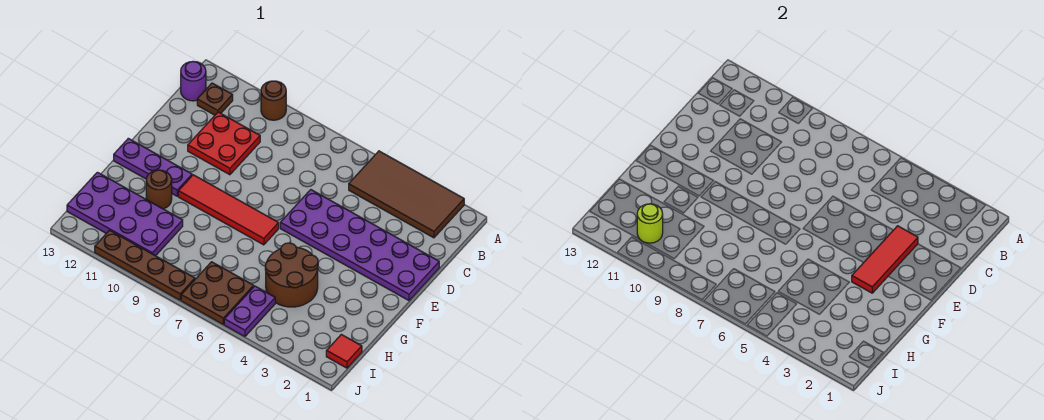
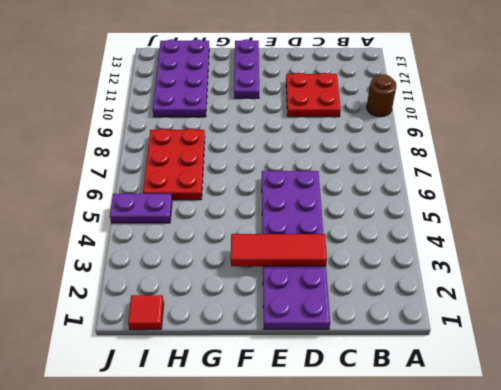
red plate H6:I8 level 1 -> brown plate I6:J7 level 1
none -> brown tile A2:B5 level 1
none -> brown plate B12 level 1
none -> purple round brick B13 level 1

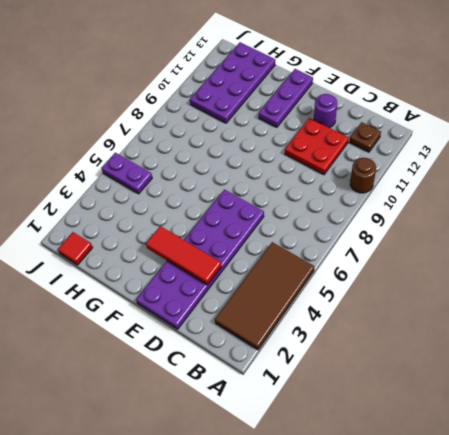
purple round brick D12 level 1 -> purple round brick B13 level 1
none -> red tile F7:F10 level 1
none -> brown round brick G4:H5 level 1
none -> brown round brick G11 level 1

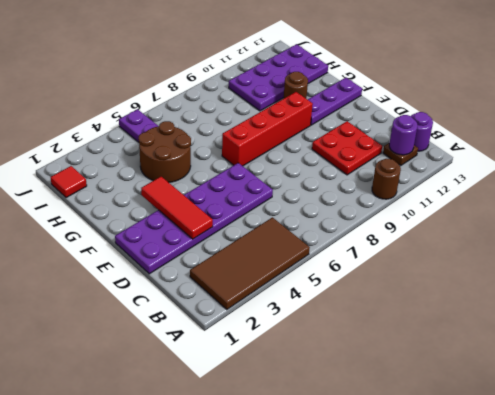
purple round brick B12 level 2 -> none
red brick F7:F10 level 1 -> red tile F7:F10 level 1
none -> brown plate I6:J7 level 1
none -> brown plate J8:J11 level 1
none -> lime round brick I11 level 2

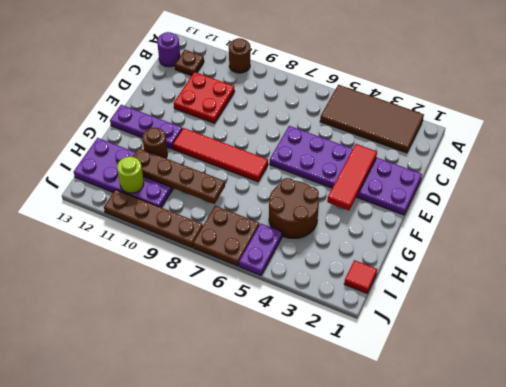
brown plate H8:H11 level 2 -> none

